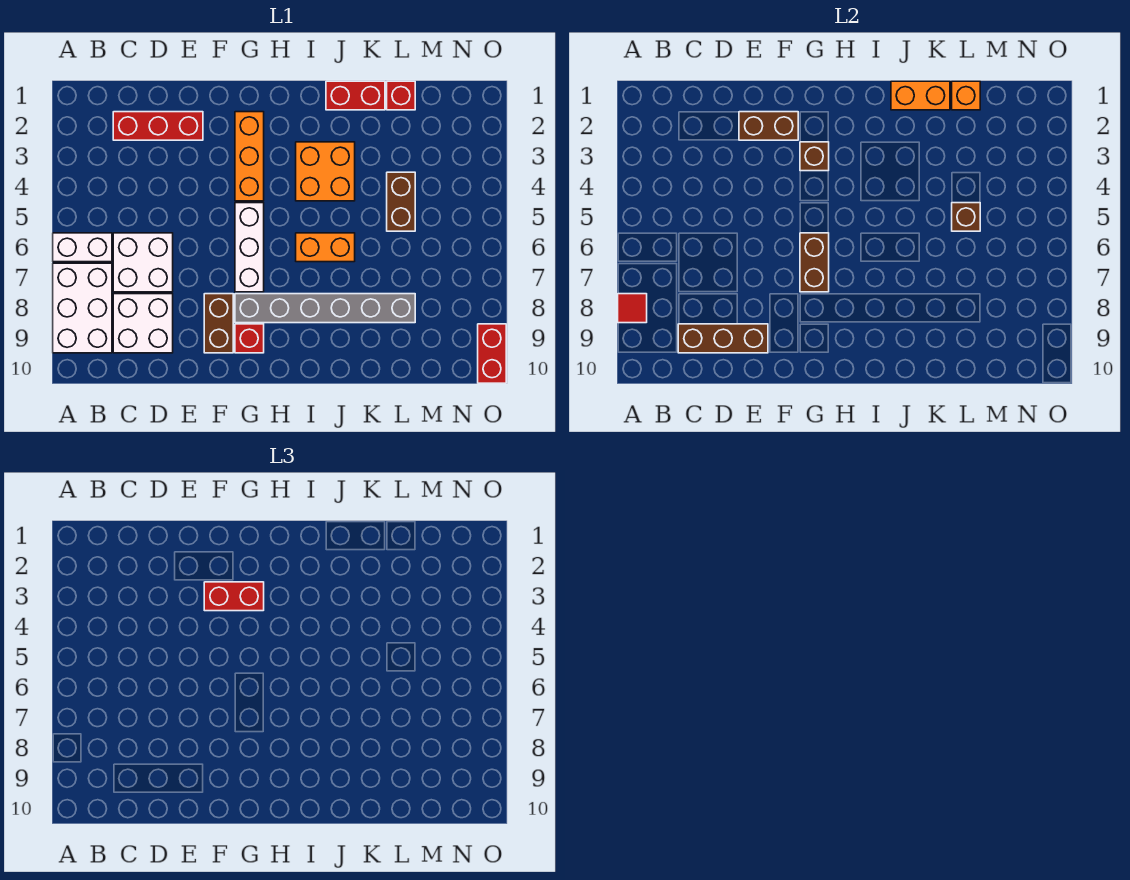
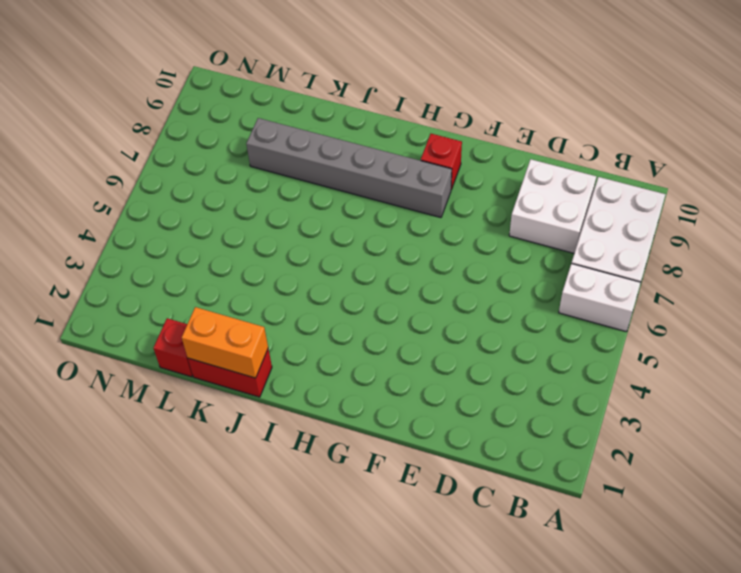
none -> red brick C2:E2 level 1
none -> white brick C6:D7 level 1
none -> brown brick F8:F9 level 1

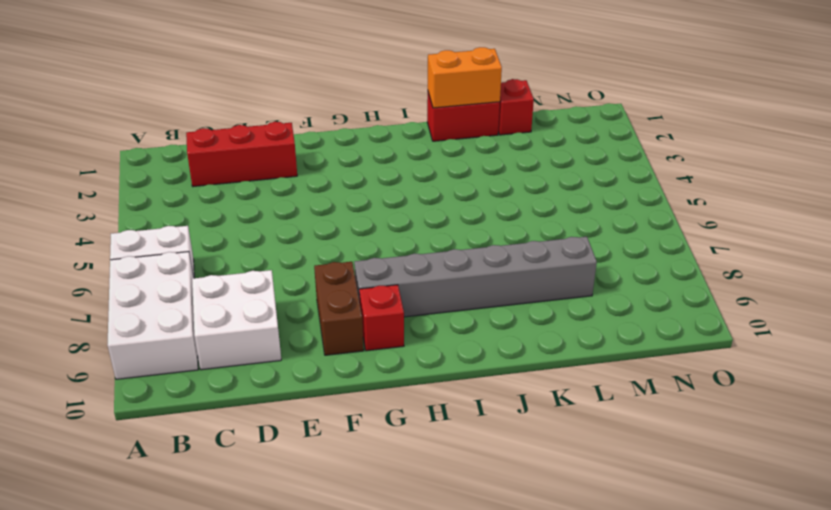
none -> white brick C6:D7 level 1
none -> orange brick G2:G4 level 1
none -> white brick G5:G7 level 1

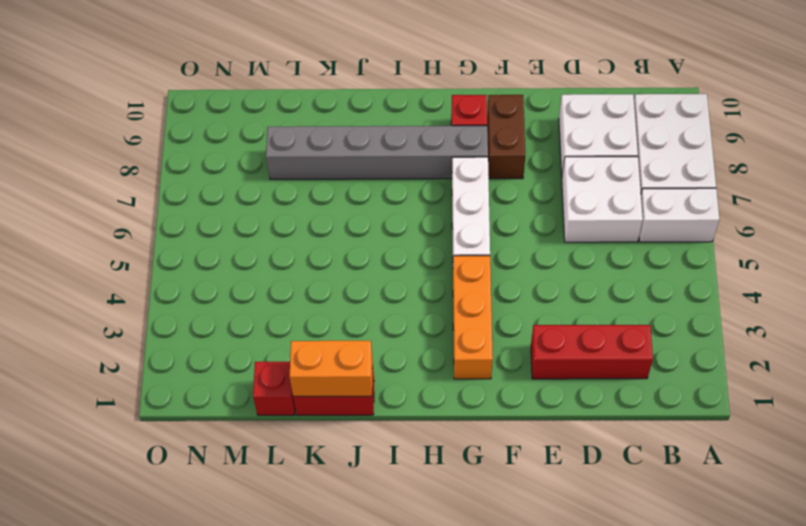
none -> orange brick I3:J4 level 1
none -> orange brick I6:J6 level 1
none -> brown brick L4:L5 level 1

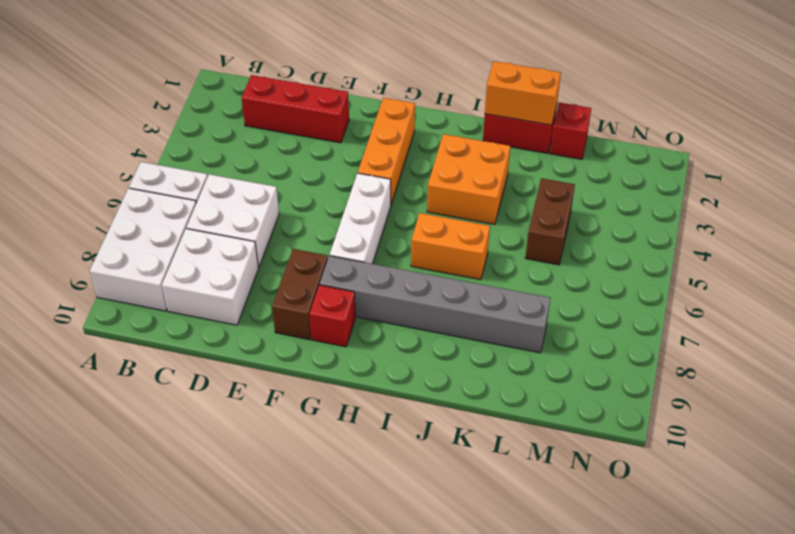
none -> red brick O9:O10 level 1
none -> red tile A8 level 2
none -> brown brick C9:E9 level 2

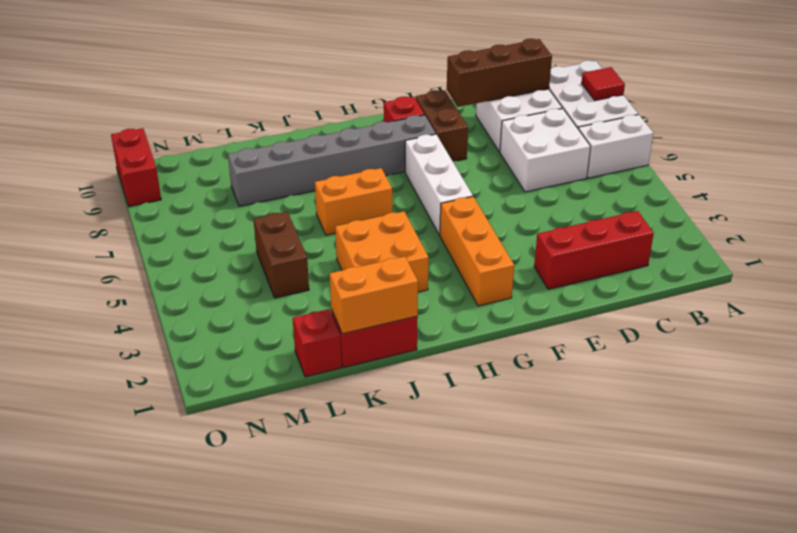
none -> brown brick E2:F2 level 2
none -> brown brick G3 level 2
none -> brown brick G6:G7 level 2

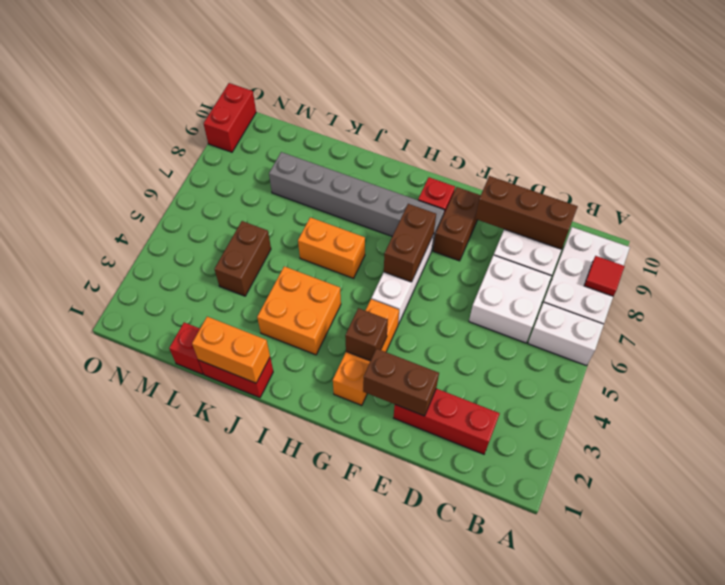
none -> orange brick L1 level 2
none -> brown brick L5 level 2
none -> red brick F3:G3 level 3

